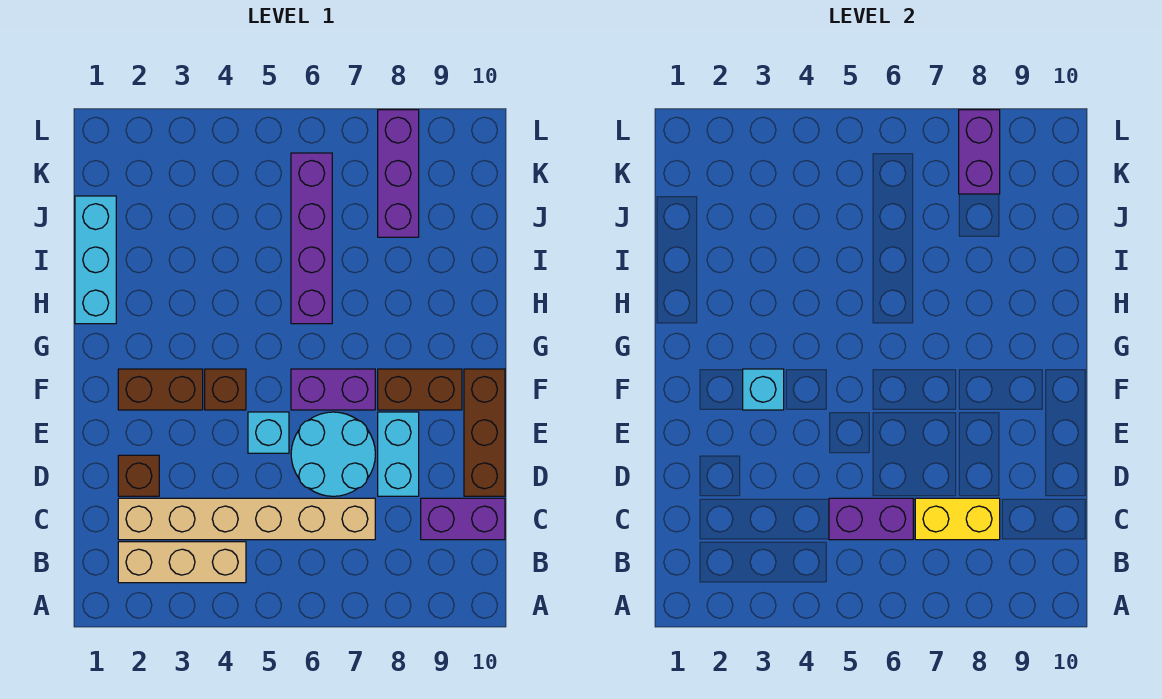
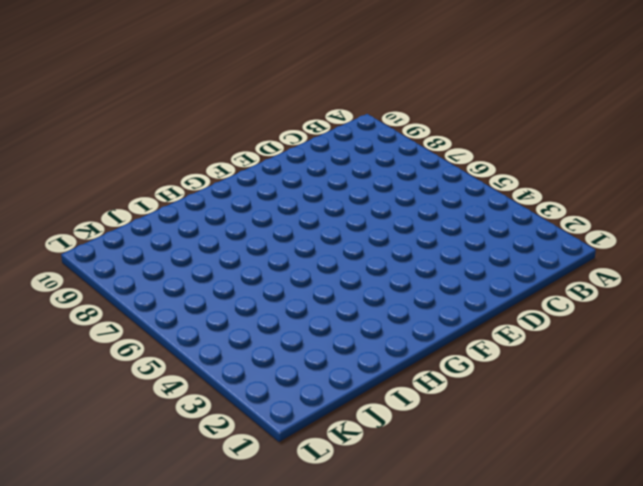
none -> tan brick B2:B4 level 1
none -> tan brick C2:C7 level 1
none -> purple brick C9:C10 level 1

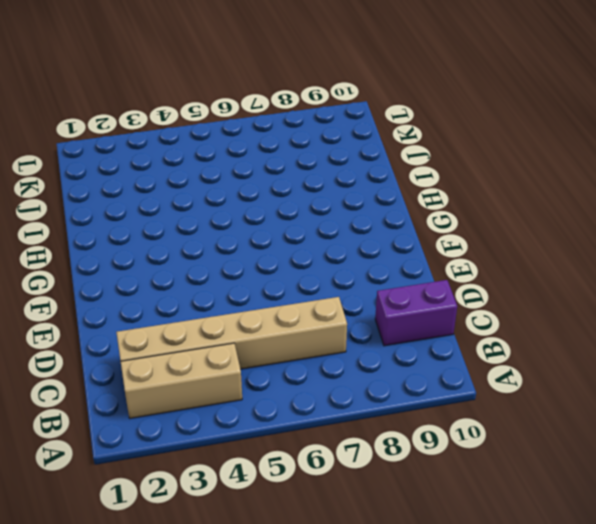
none -> brown brick D2 level 1
none -> cyan round brick D6:E7 level 1
none -> cyan brick D8:E8 level 1

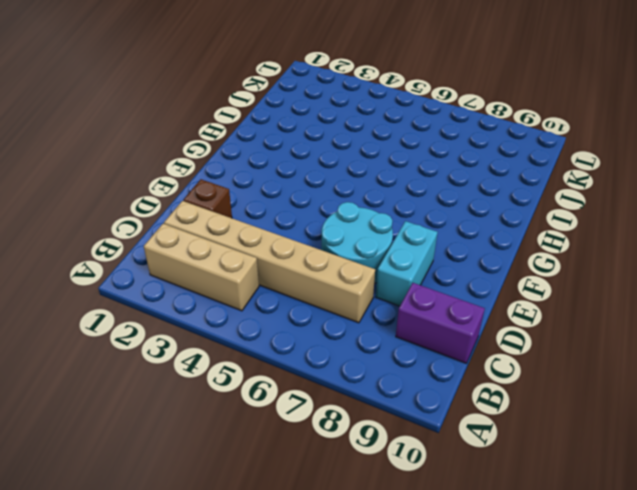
none -> brown brick D10:F10 level 1
none -> cyan brick E5 level 1
none -> brown brick F2:F3 level 1

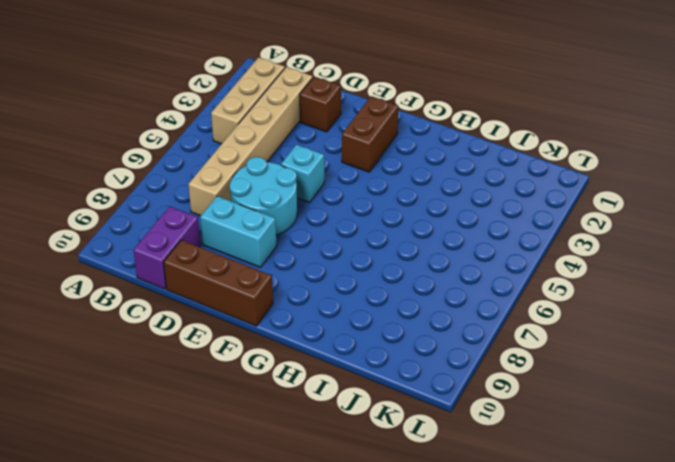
none -> brown brick F4 level 1
none -> purple brick F6:F7 level 1
none -> brown brick F8:F9 level 1

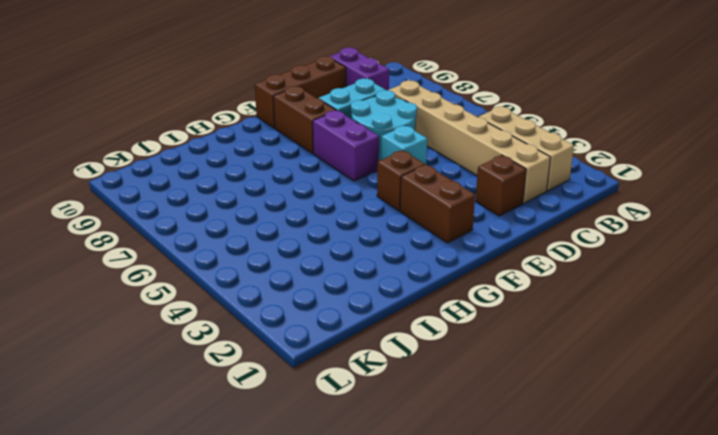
none -> cyan brick H1:J1 level 1
none -> purple brick H6:K6 level 1
none -> purple brick J8:L8 level 1

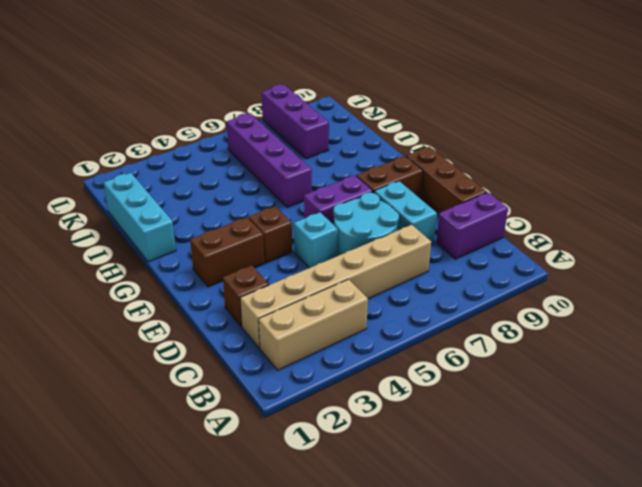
none -> purple brick C5:C6 level 2
none -> yellow brick C7:C8 level 2
none -> cyan brick F3 level 2

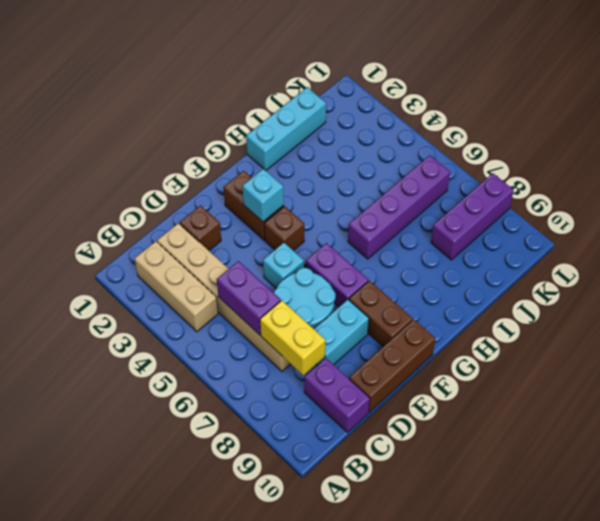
none -> purple brick K8:L8 level 2

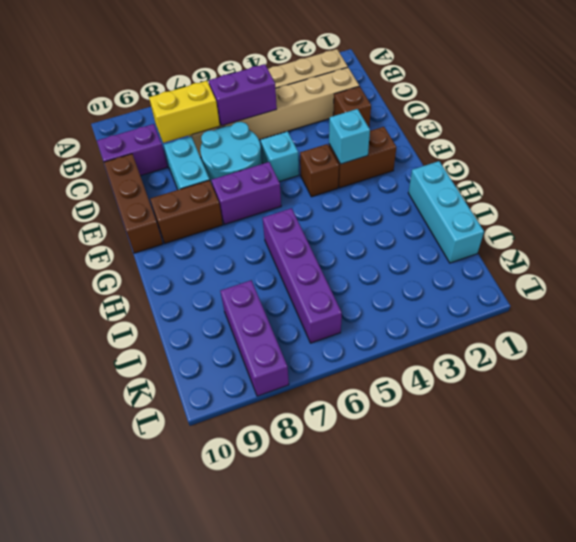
none -> purple brick K8:L8 level 2

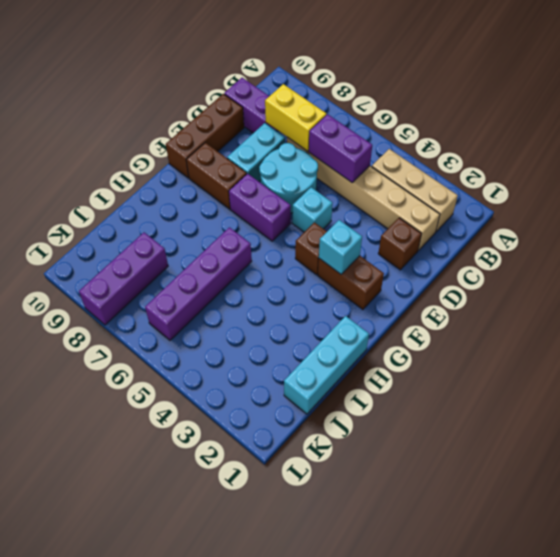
none -> purple brick K8:L8 level 2

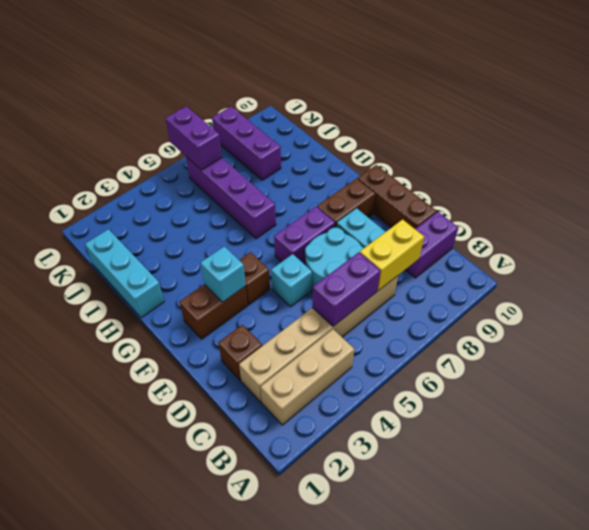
purple brick K6:L6 level 2 -> purple brick K8:L8 level 2

